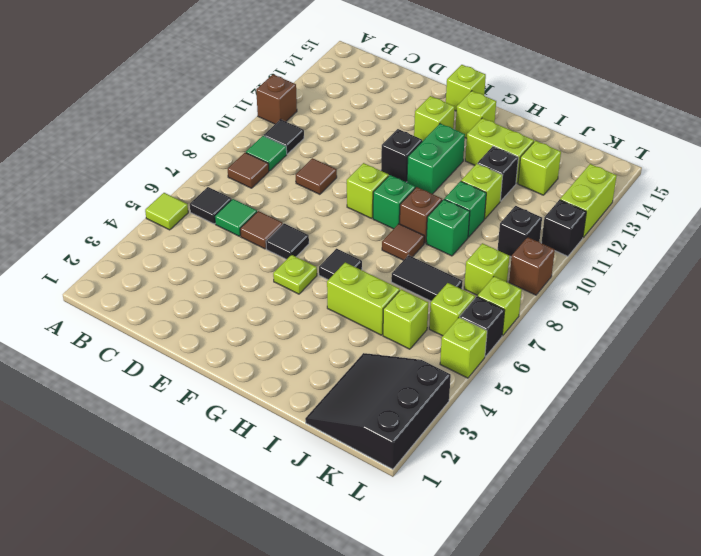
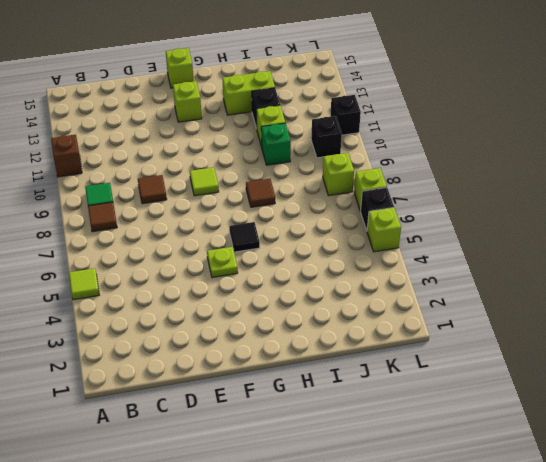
lime tile F9 level 1 -> lime brick F9 level 1
none -> black tile B6 level 1
none -> black tile B10 level 1
none -> green tile C6 level 1
none -> brown tile D6 level 1

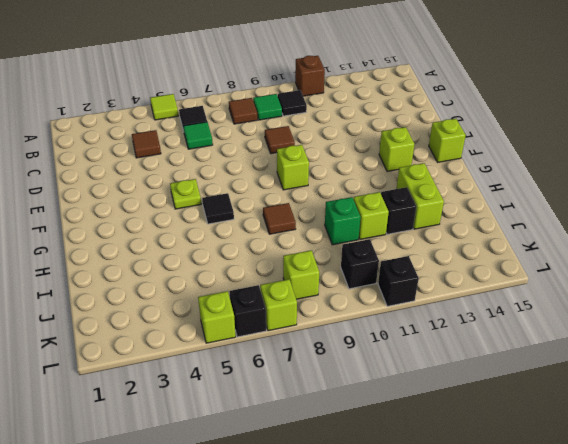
brown tile C4 level 1 -> brown tile D6 level 1
none -> black tile E6 level 1
none -> black brick F11 level 1
none -> green brick G9 level 1
none -> green brick G11:G12 level 1

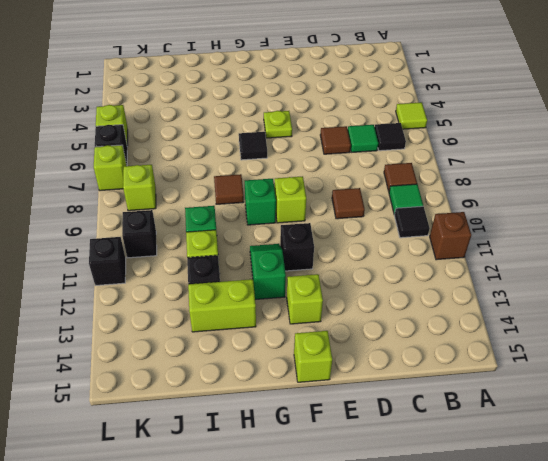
green slope G11:G12 level 1 top 12 -> green brick G11:G12 level 1
none -> black tile E6 level 1
none -> lime brick G14 level 1
none -> lime brick H5:I5 level 1
none -> brown brick H9 level 1

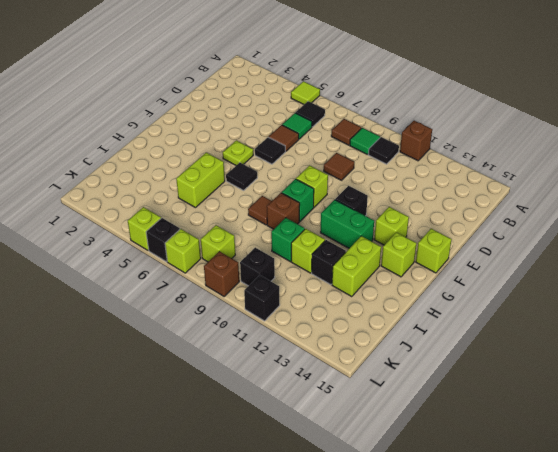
none -> black tile I7:J7 level 1
none -> green brick I9 level 1
none -> black slope J1:L3 level 1 top L
none -> lime brick J5 level 1

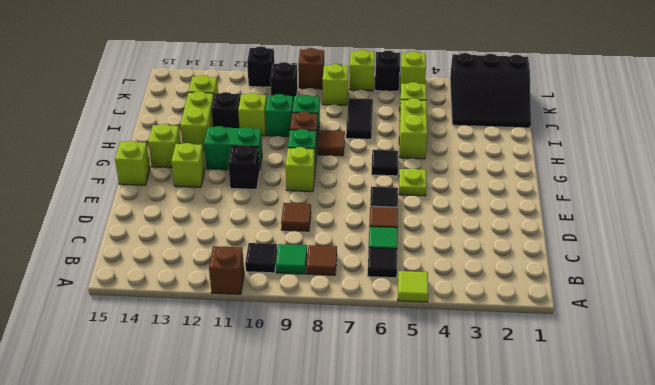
none -> lime brick K6 level 1
none -> lime brick L12:L13 level 1

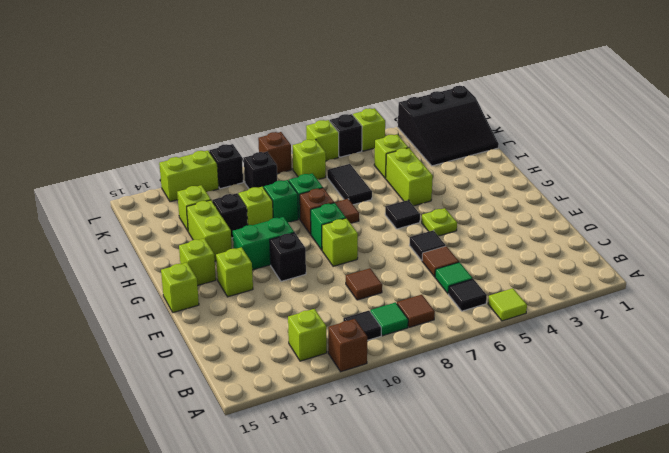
lime brick B12 level 1 -> lime brick K6 level 1

